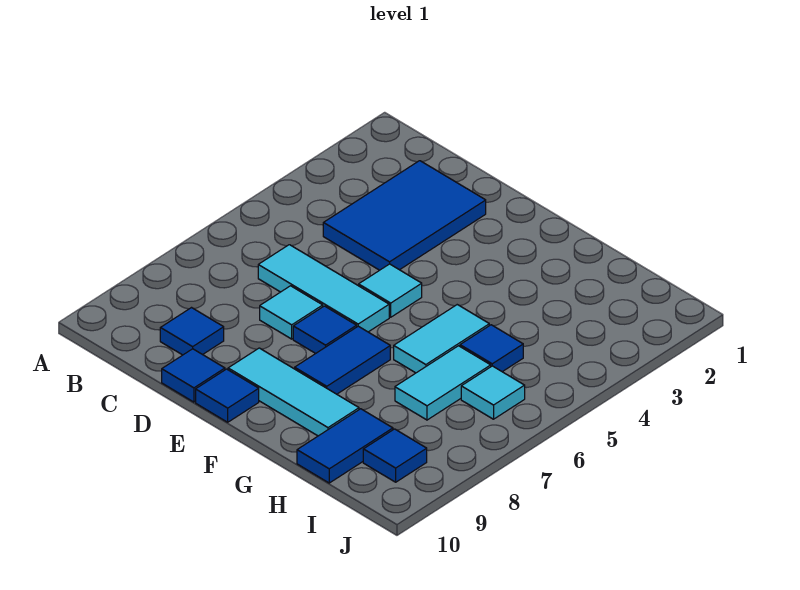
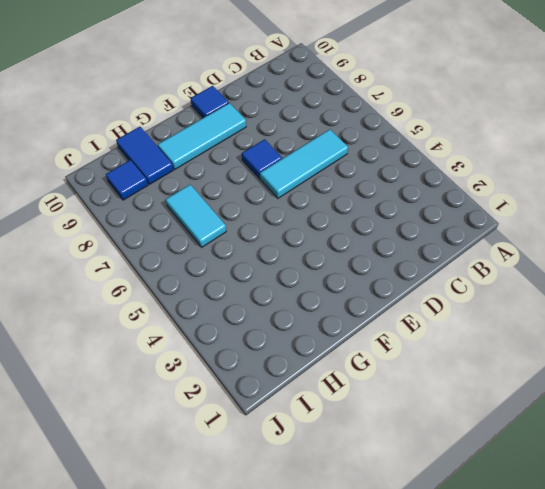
none -> blue tile C2:D4 level 1
none -> blue tile C9 level 1
none -> cyan tile D7 level 1

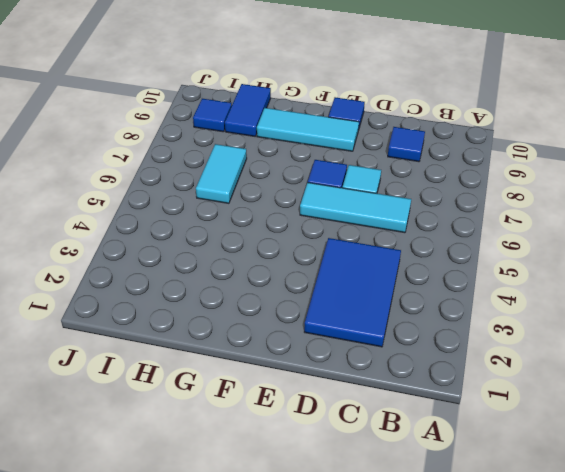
none -> blue tile D10 level 1
none -> cyan tile E5 level 1
none -> blue tile F7:F8 level 1

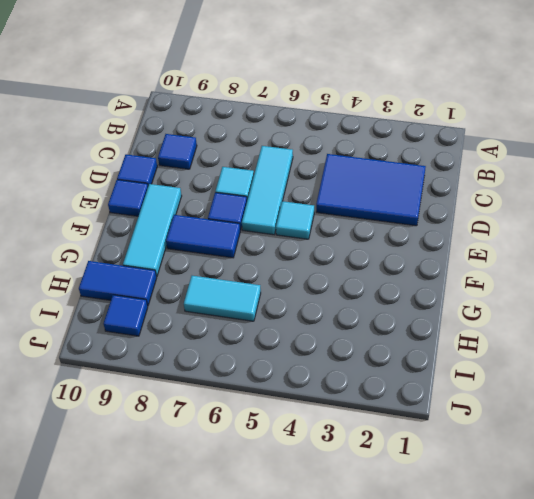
none -> cyan tile G5:G6 level 1
none -> blue tile H5 level 1
none -> cyan tile I6 level 1

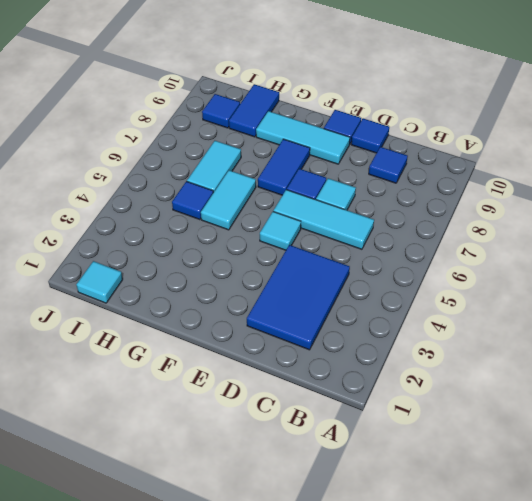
cyan tile I1 level 1 -> cyan tile I6 level 1

